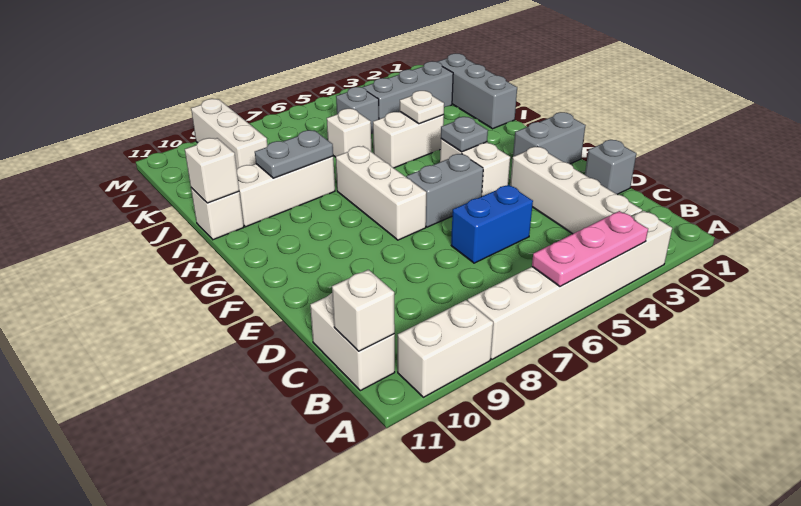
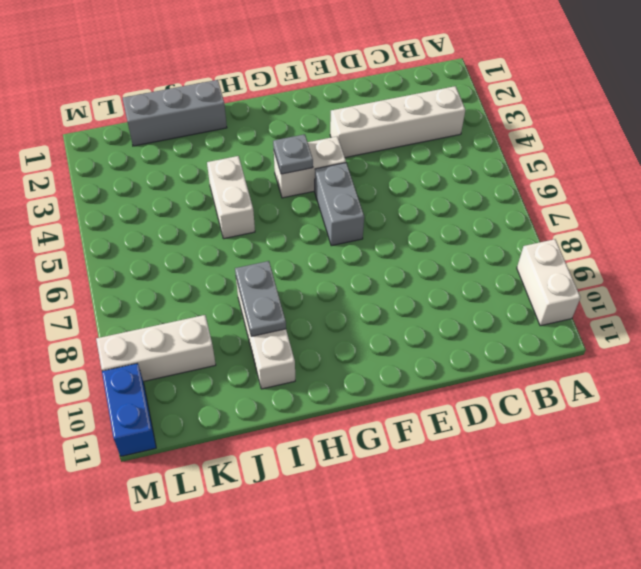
blue brick M10:M11 level 1 -> blue brick D5:D6 level 1
none -> white brick A3:A8 level 1
none -> white brick B11:C11 level 1
none -> grey brick D1 level 1

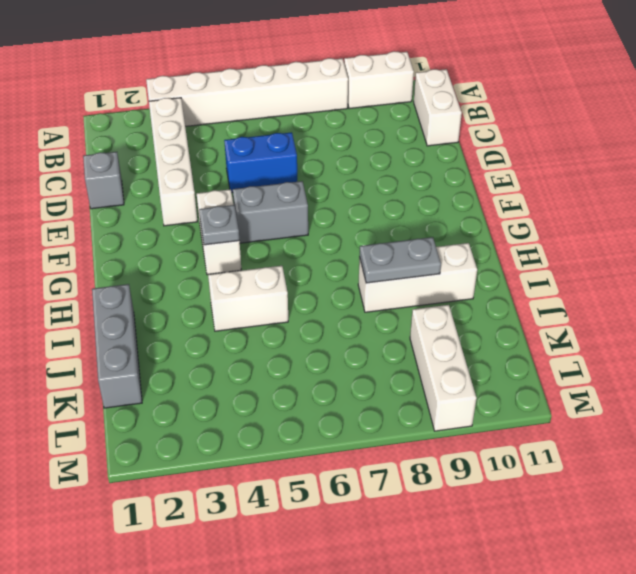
none -> grey brick F1:F2 level 1
none -> white brick F7:H7 level 1
none -> white brick I11 level 1

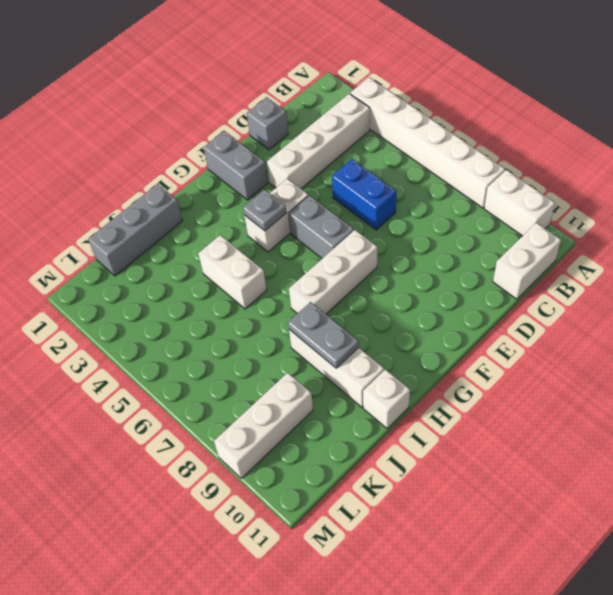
none -> white brick J6 level 1
none -> grey brick K2:K4 level 1
none -> grey brick K5 level 1

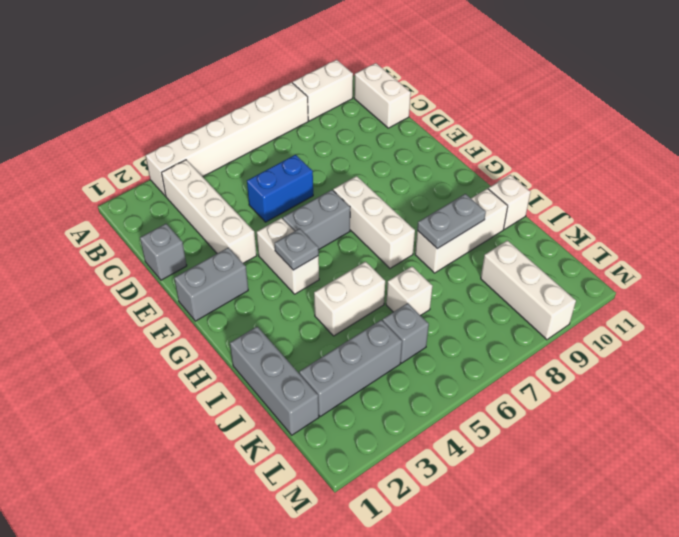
none -> pink plate A4:A6 level 2
none -> white brick B11 level 2
none -> white plate I4 level 2

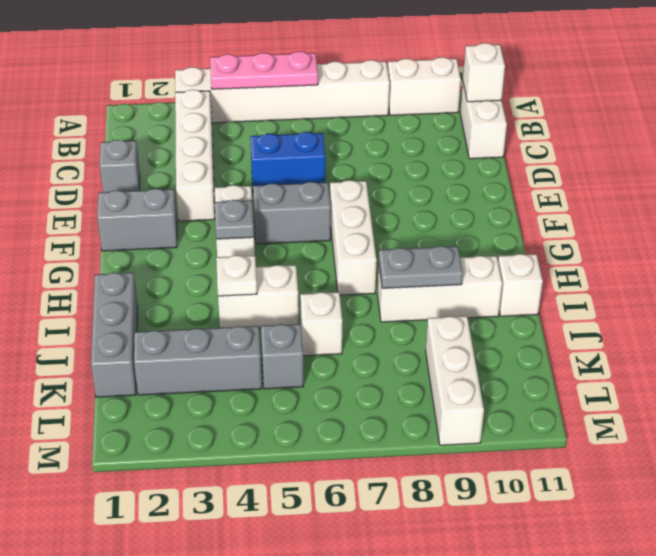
none -> white brick I11 level 2

